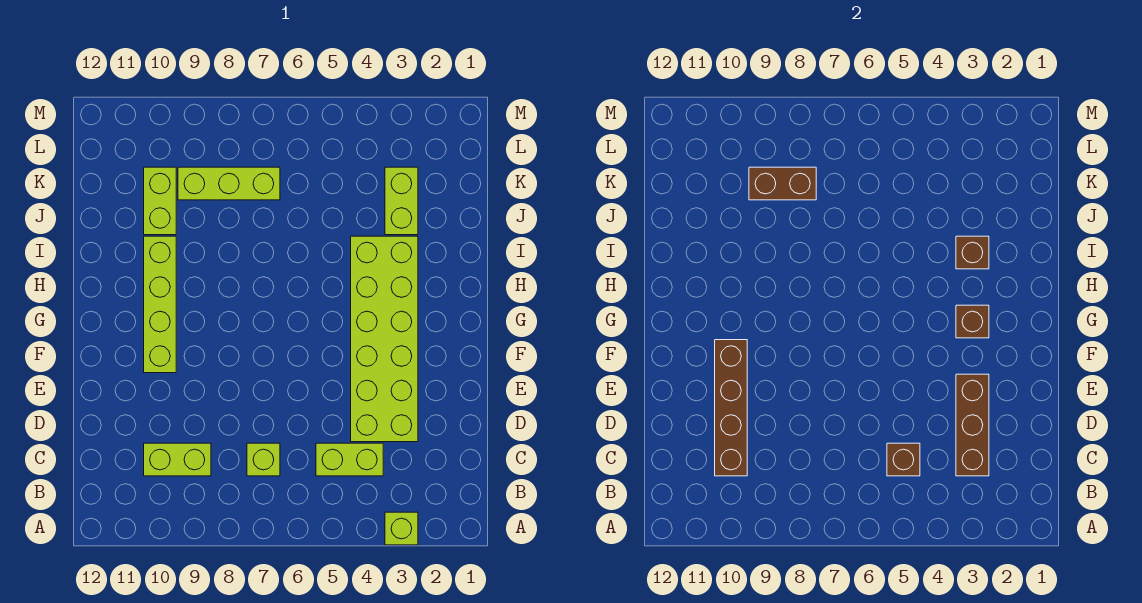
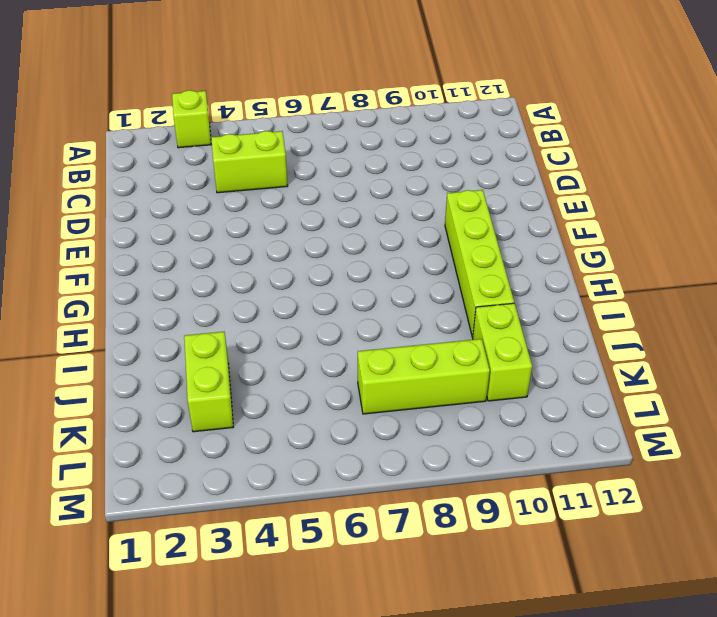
none -> lime brick C7 level 1
none -> lime brick C9:C10 level 1
none -> lime brick D3:I4 level 1

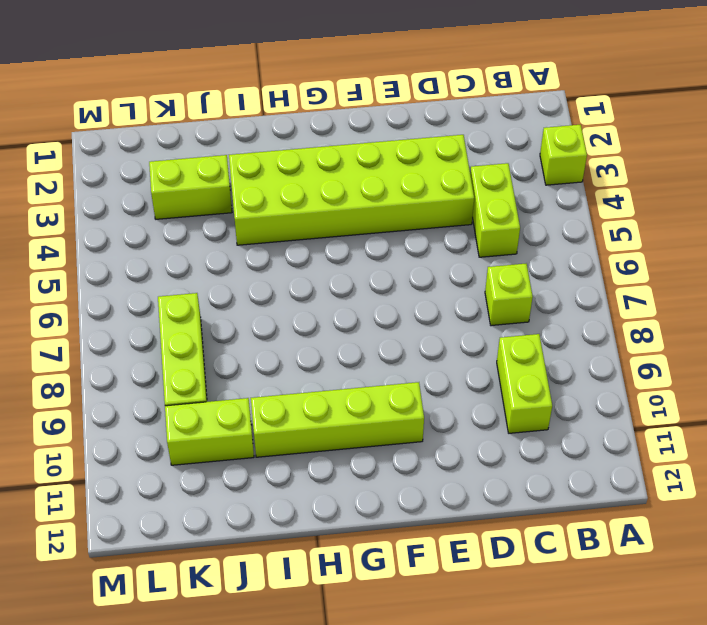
none -> brown brick C3:E3 level 2
none -> brown brick C5 level 2
none -> brown brick C10:F10 level 2

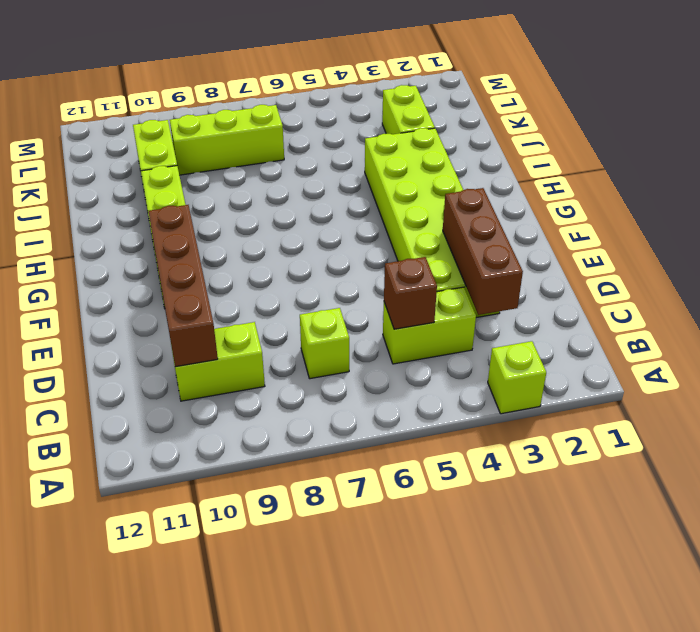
none -> brown brick G3 level 2
none -> brown brick I3 level 2
none -> brown brick K8:K9 level 2

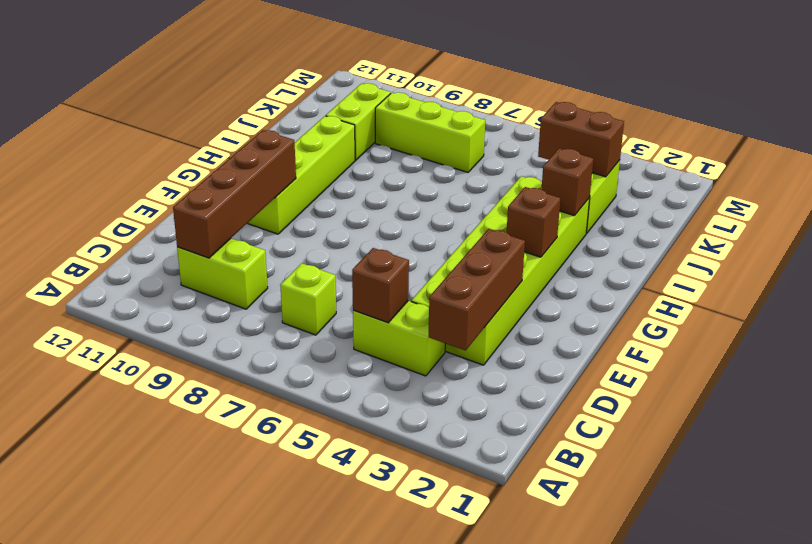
brown brick K3:K4 level 2 -> brown brick K8:K9 level 2
none -> lime brick A3 level 1

